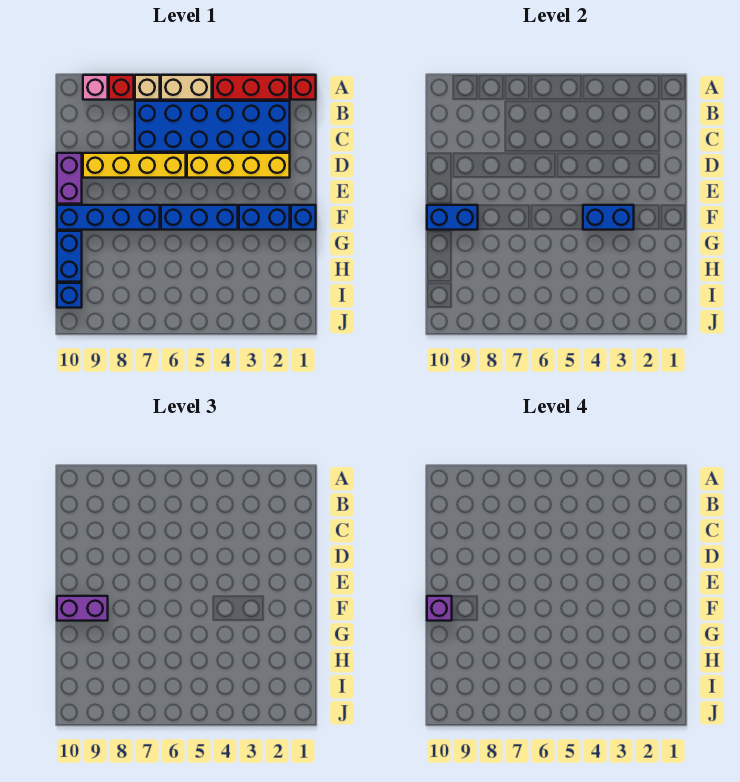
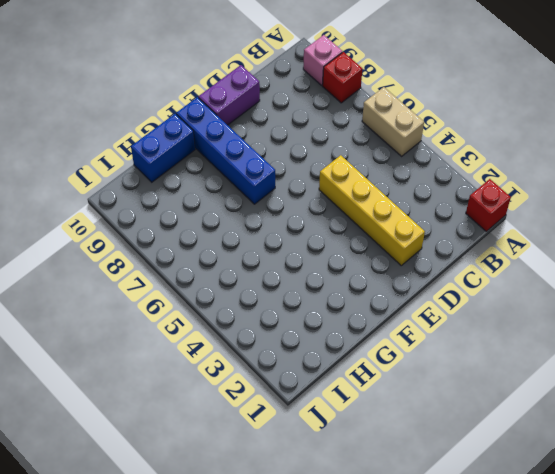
none -> red brick A2:A4 level 1
none -> tan brick A7 level 1
none -> blue brick B2:C7 level 1

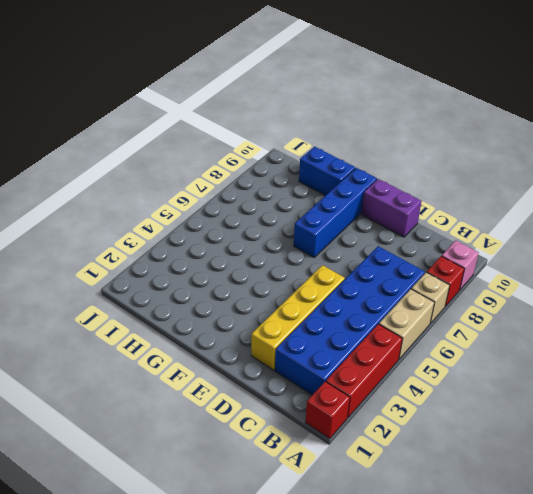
none -> yellow brick D6:D9 level 1
none -> blue brick F1 level 1
none -> blue brick F2:F3 level 1

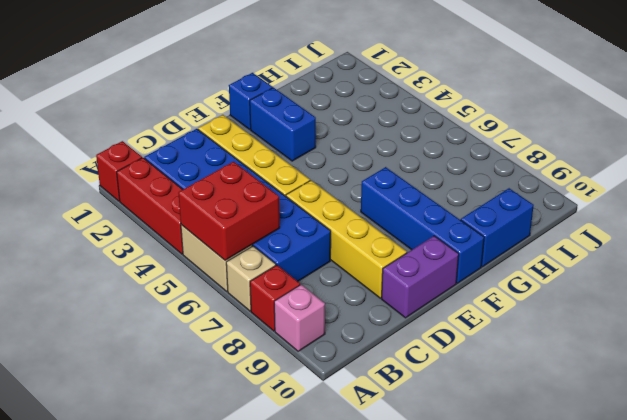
red brick A5:B6 level 2 -> none
none -> blue brick F4:F6 level 1
none -> blue brick I10 level 1
none -> blue brick F3:F4 level 2

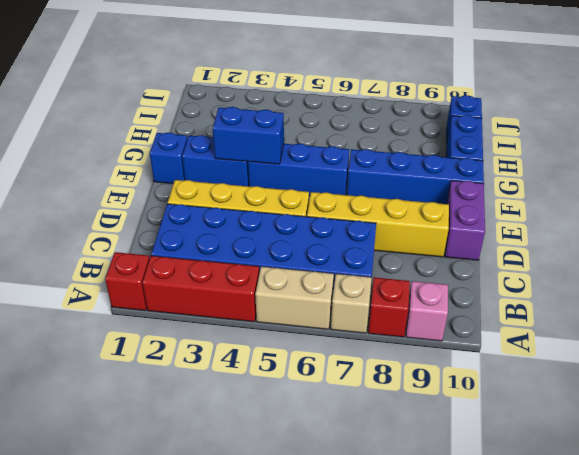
none -> blue brick F9:F10 level 2
none -> purple brick F9:F10 level 3
none -> purple brick F10 level 4

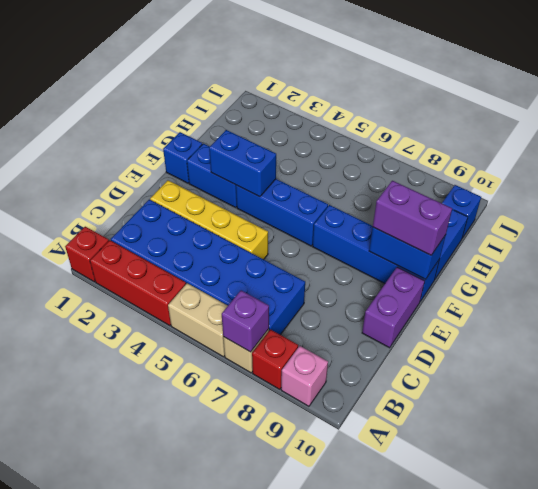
purple brick A7 level 2 -> purple brick F10 level 4
none -> yellow brick D6:D9 level 1

